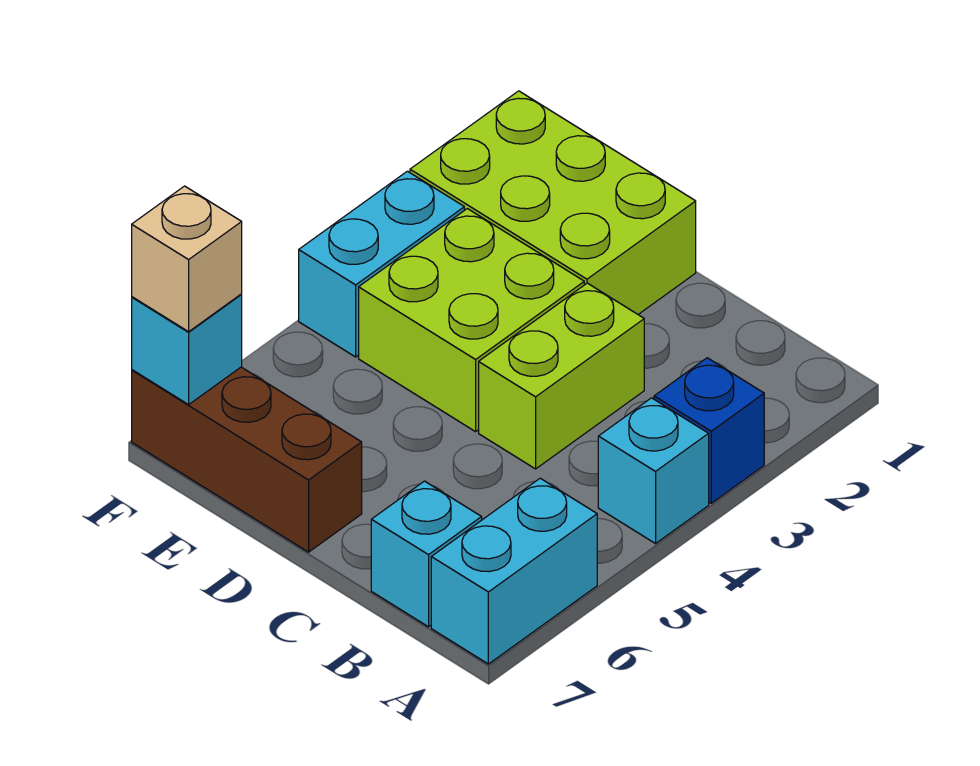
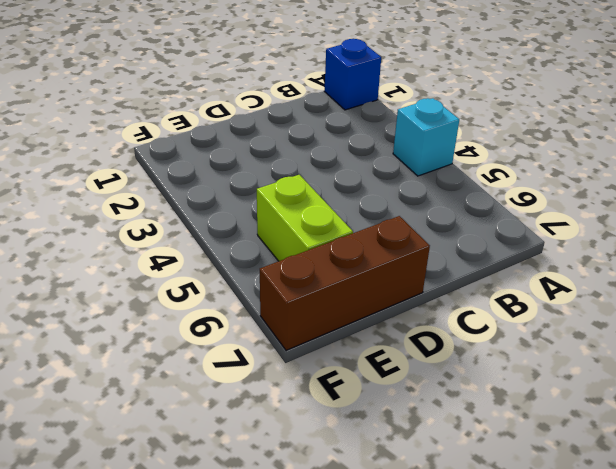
blue brick A1 level 1 -> blue brick A3 level 1
lime brick E5:E6 level 1 -> lime brick C3:C4 level 1
none -> cyan brick A6:A7 level 1
none -> cyan brick B7 level 1

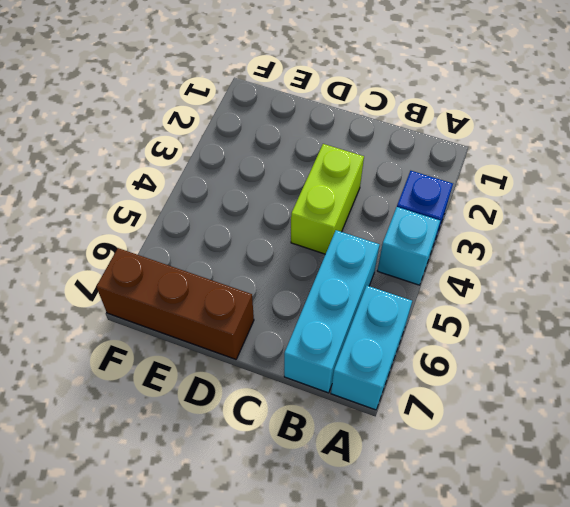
cyan brick B5:B7 level 1 -> cyan brick B7 level 1
none -> lime brick D1:F2 level 1
none -> lime brick D3:E4 level 1

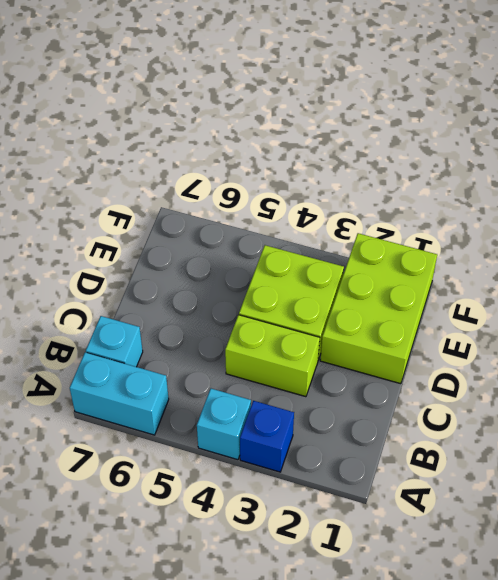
none -> brown brick D7:F7 level 1
none -> cyan brick F3:F4 level 1

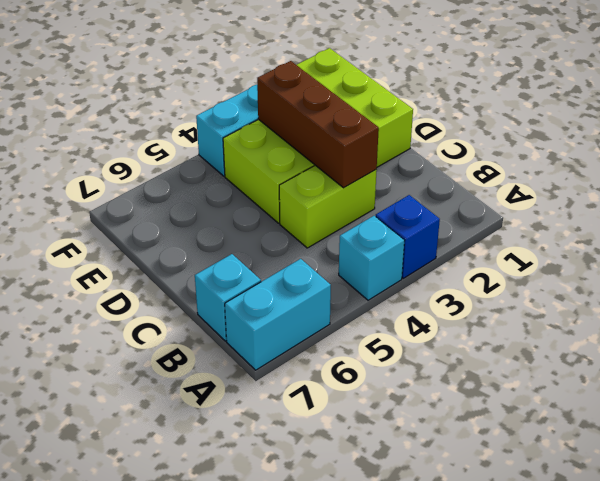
brown brick C3:E3 level 2 -> brown brick D7:F7 level 1
none -> cyan brick F7 level 2
none -> tan brick F7 level 3

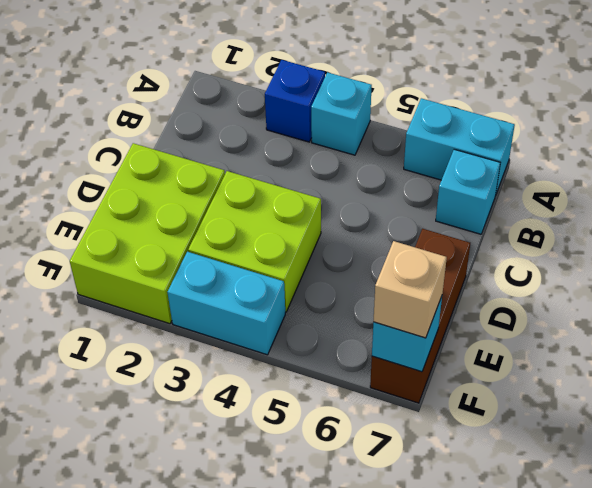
none -> lime brick C3:C4 level 1

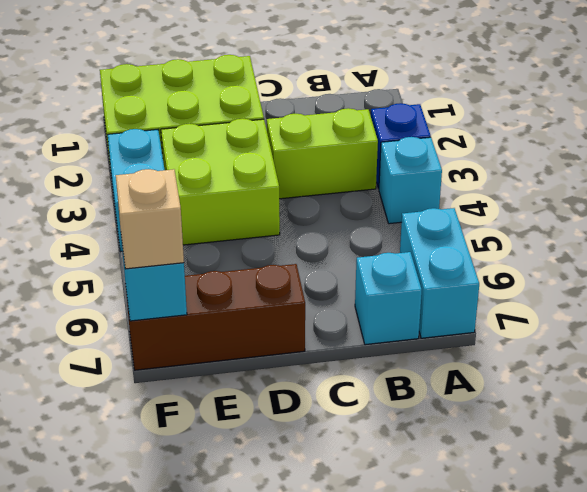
lime brick B3:C3 level 1 -> lime brick C3:C4 level 1

